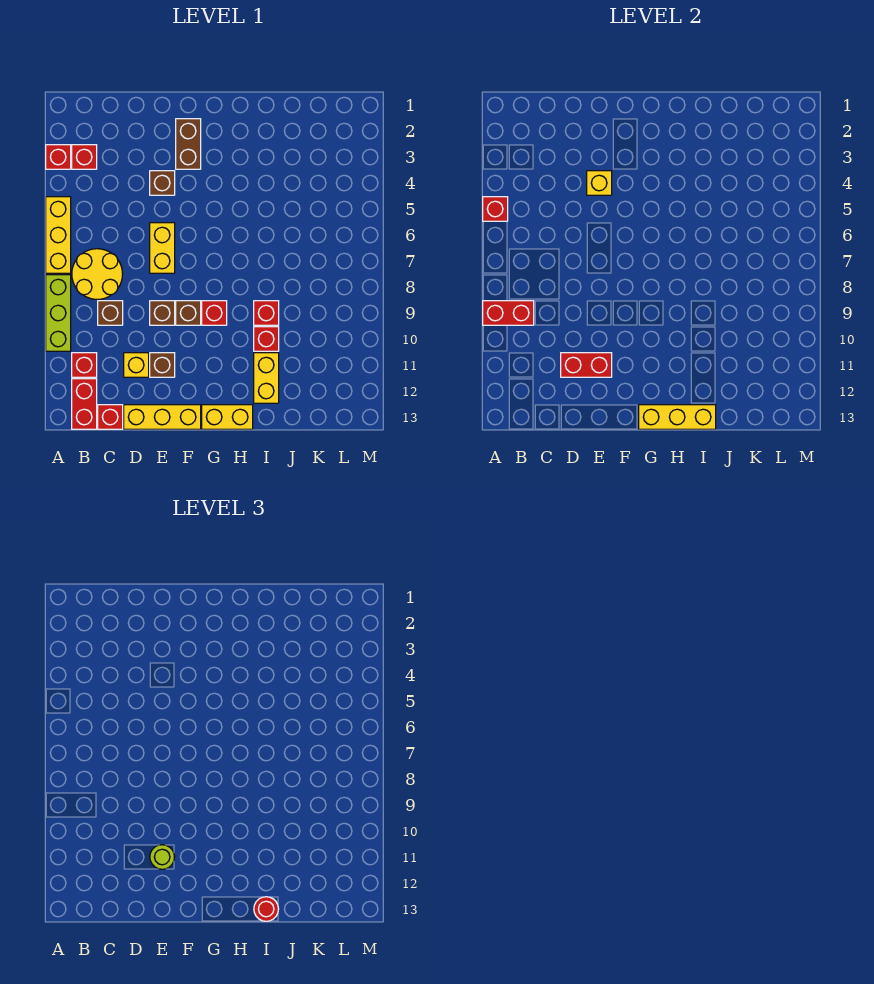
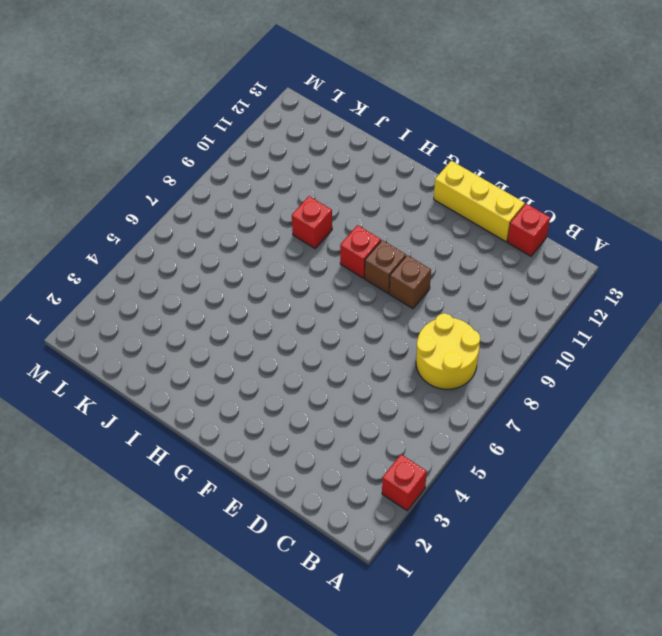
none -> yellow brick A5:A7 level 1
none -> lime brick A8:A10 level 1
none -> red brick B3 level 1

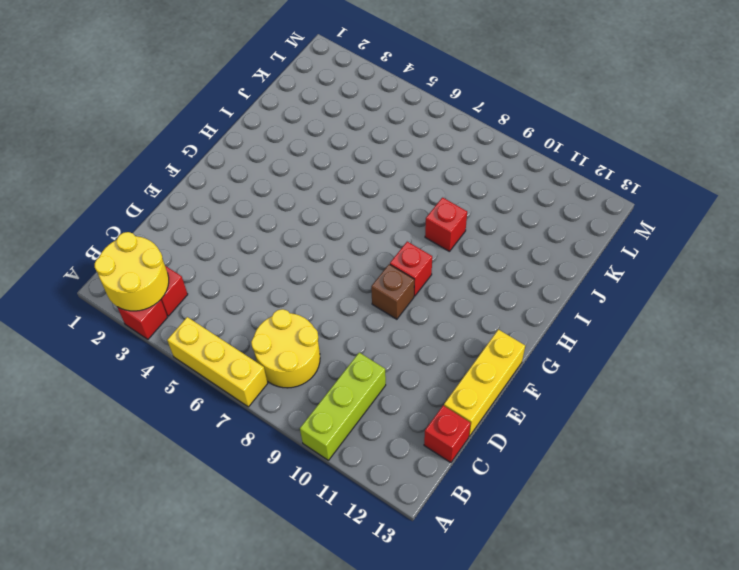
yellow round brick A2:B3 level 2 -> none
lime brick A10:C10 level 1 -> lime brick A8:A10 level 1
none -> red brick B11 level 1
none -> red brick B12:B13 level 1
none -> brown brick C9 level 1

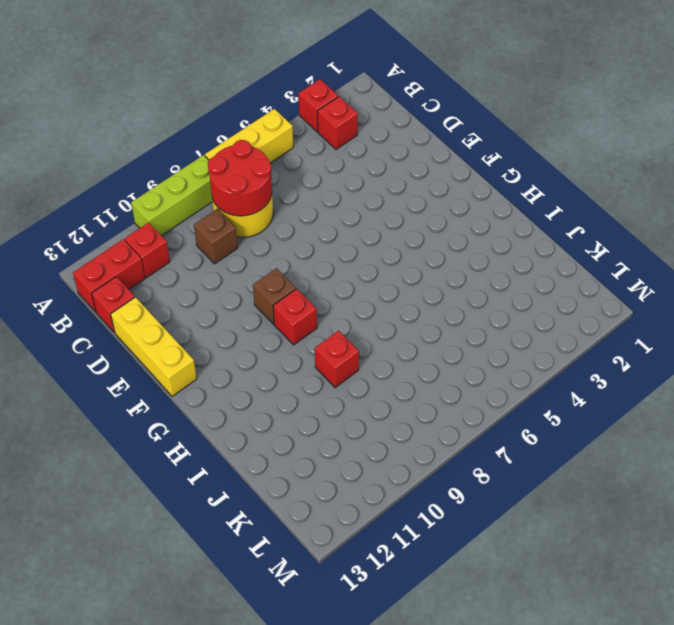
red round brick B7:C8 level 2 -> none
none -> yellow brick D11 level 1
none -> brown brick E4 level 1
none -> yellow brick E6:E7 level 1

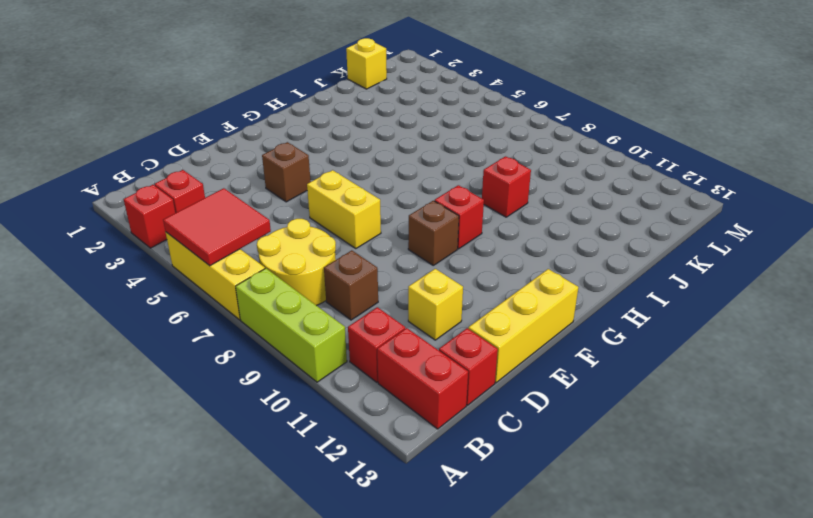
red tile A5:B6 level 2 -> red brick A5 level 2
yellow brick K1 level 1 -> yellow brick E4 level 2
none -> brown brick E9 level 1
none -> brown brick E11 level 1
none -> brown brick F2:F3 level 1

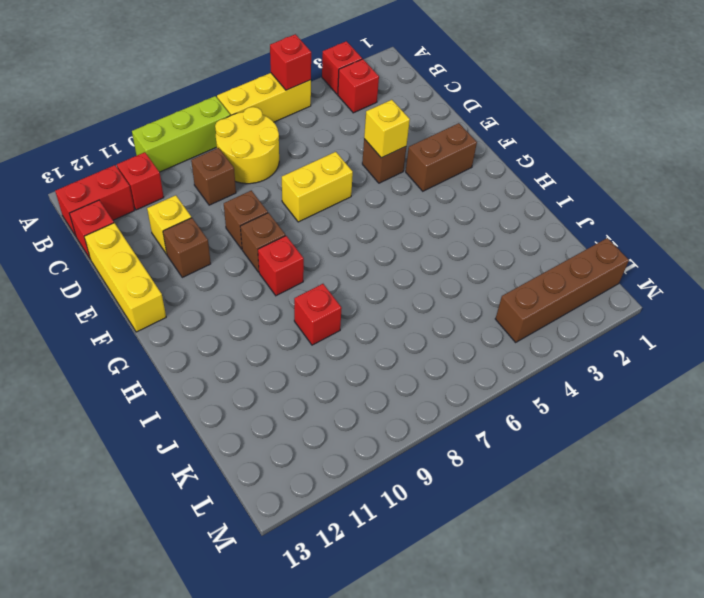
brown brick L1:L4 level 1 -> none
none -> yellow brick G13:H13 level 1
none -> red brick I10 level 1
none -> yellow brick I11:I12 level 1

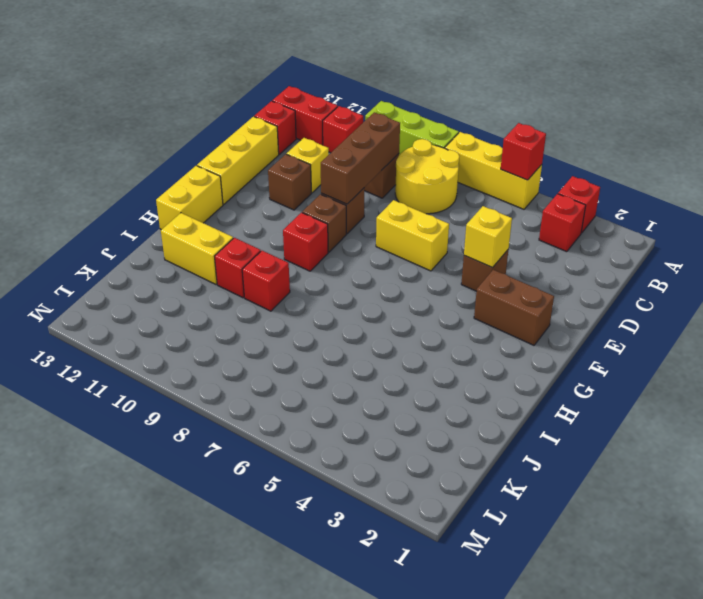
brown brick C9:E9 level 2 -> none
none -> red brick A9:B9 level 2
none -> red brick D11:E11 level 2
none -> yellow brick G13:I13 level 2

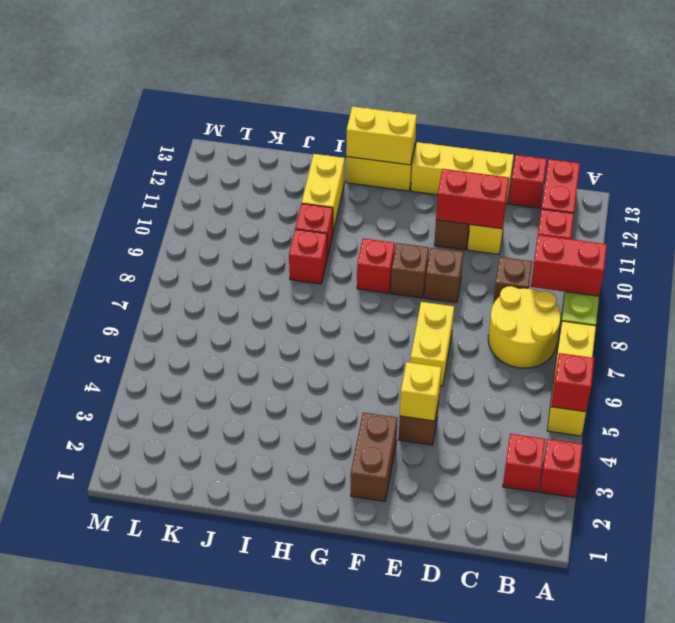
yellow brick G13:H13 level 2 -> yellow brick G13:I13 level 2
none -> lime round brick E11 level 3
none -> red round brick I13 level 3

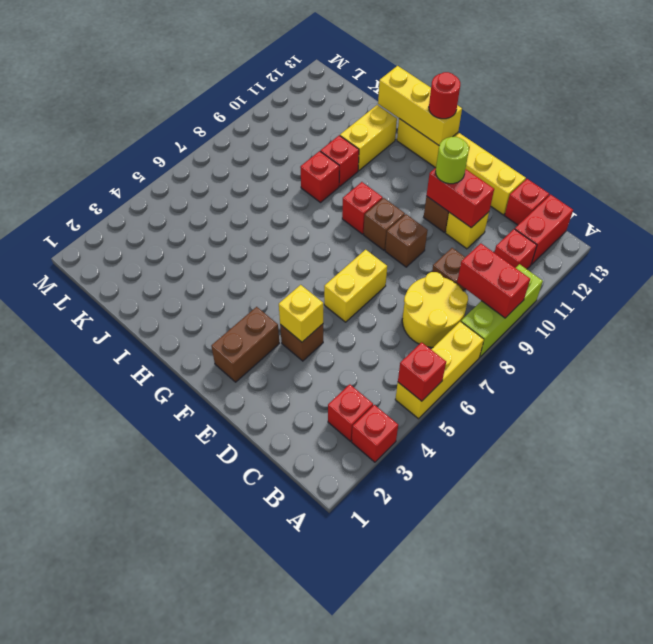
red round brick G13 level 3 -> red round brick I13 level 3

